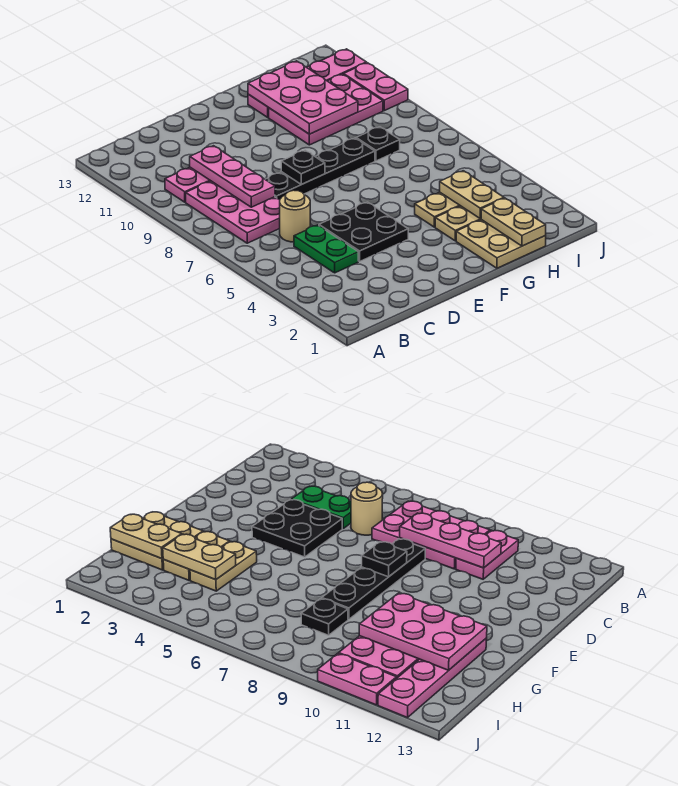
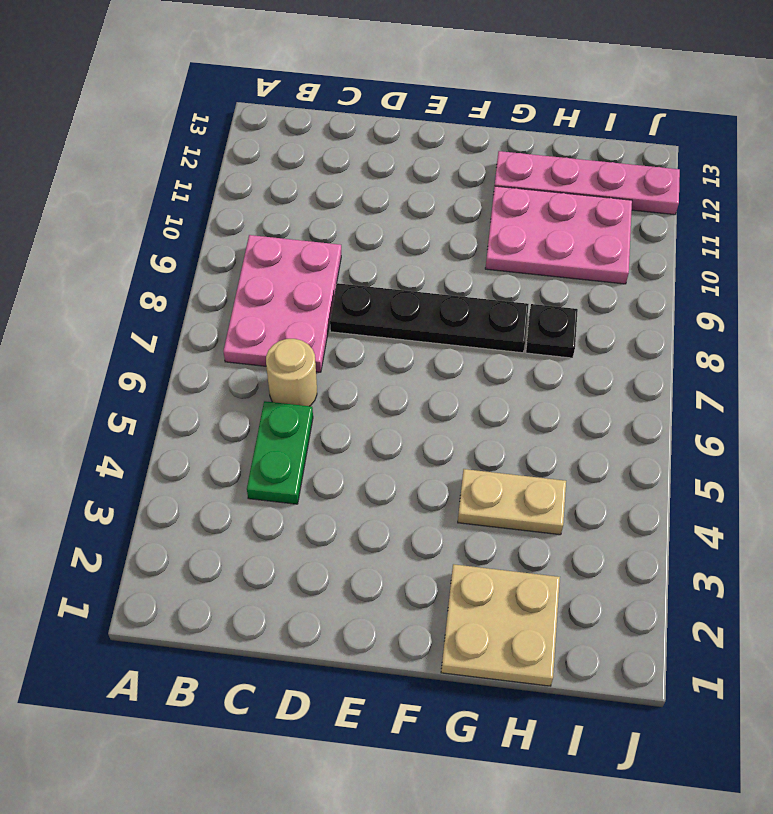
none -> pink plate B10:C10 level 1
none -> black plate D4:E5 level 1
none -> tan plate G3:H3 level 1

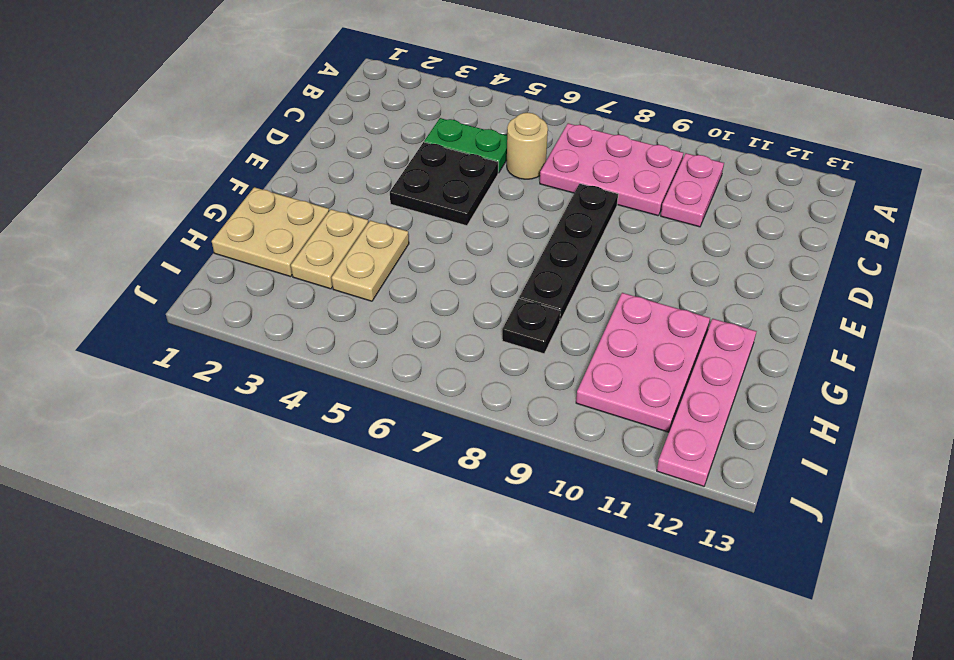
none -> pink plate J10:J11 level 1
none -> pink plate C8:C10 level 2
none -> black plate E8 level 2

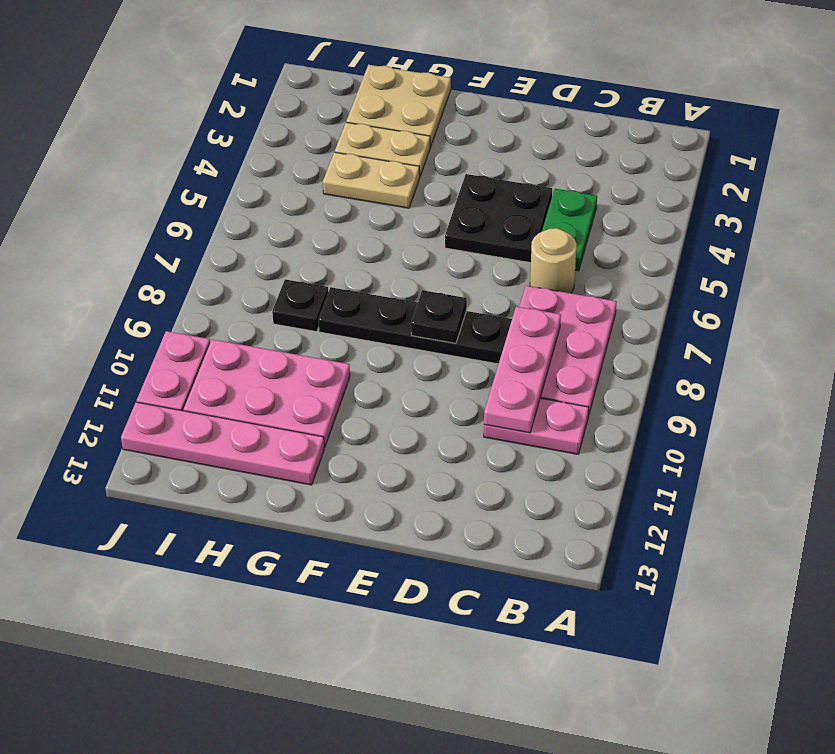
none -> pink plate G10:H12 level 2
none -> tan plate H1:H2 level 2
none -> tan plate H3:H4 level 2

